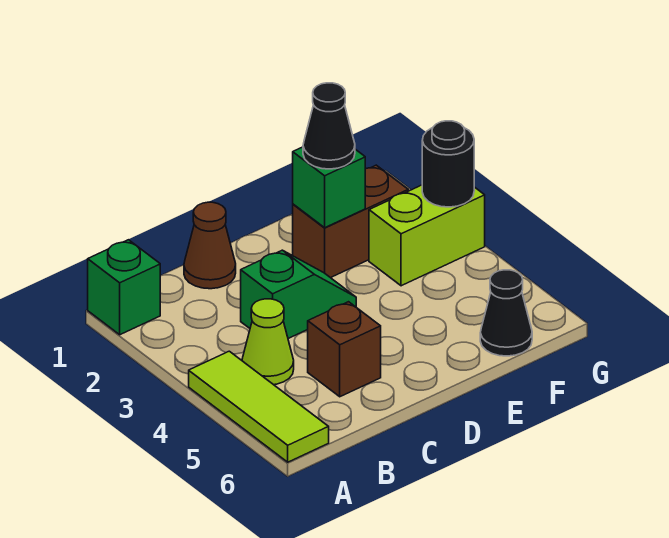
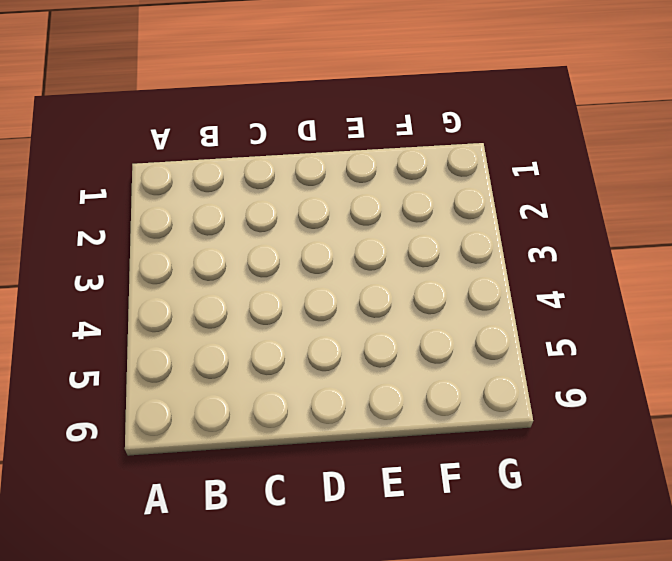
none -> green brick A1 level 1
none -> lime tile A4:A6 level 1
none -> lime cone B4 level 1

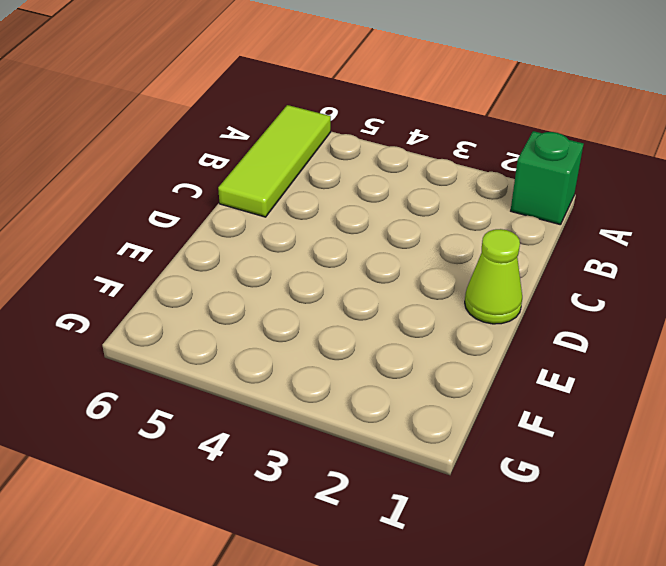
lime tile A6:C6 level 1 -> lime tile A4:A6 level 1
lime cone D1 level 1 -> lime cone B4 level 1
none -> brown cone C1 level 1
none -> green slope C3:D3 level 1 top C
none -> brown brick C5 level 1

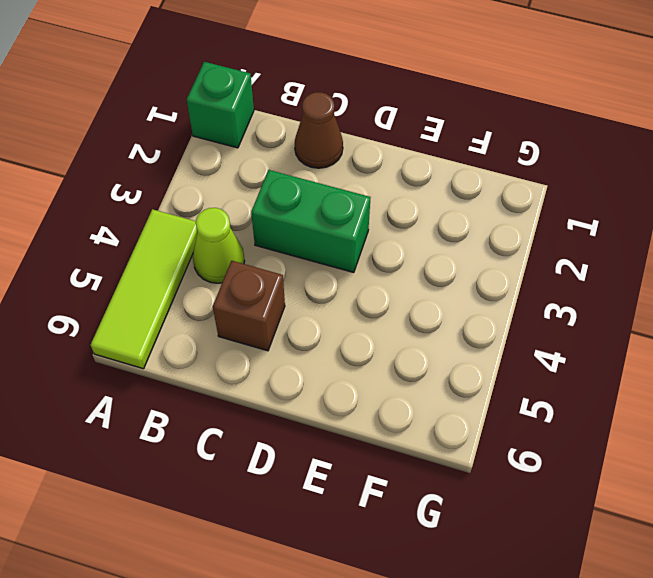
green brick C3:D3 level 1 -> green slope C3:D3 level 1 top C
none -> brown brick E2:F2 level 1
none -> lime brick F3:G3 level 1
none -> black cone F6 level 1

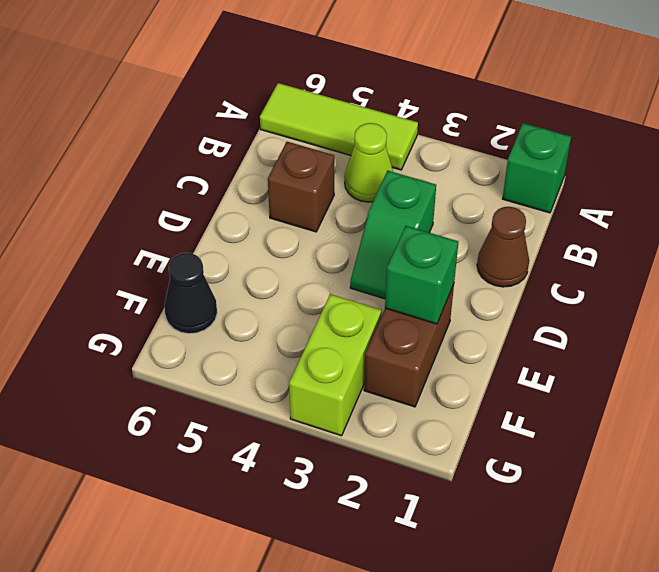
none -> black round brick G3 level 2
none -> black cone E2 level 3

